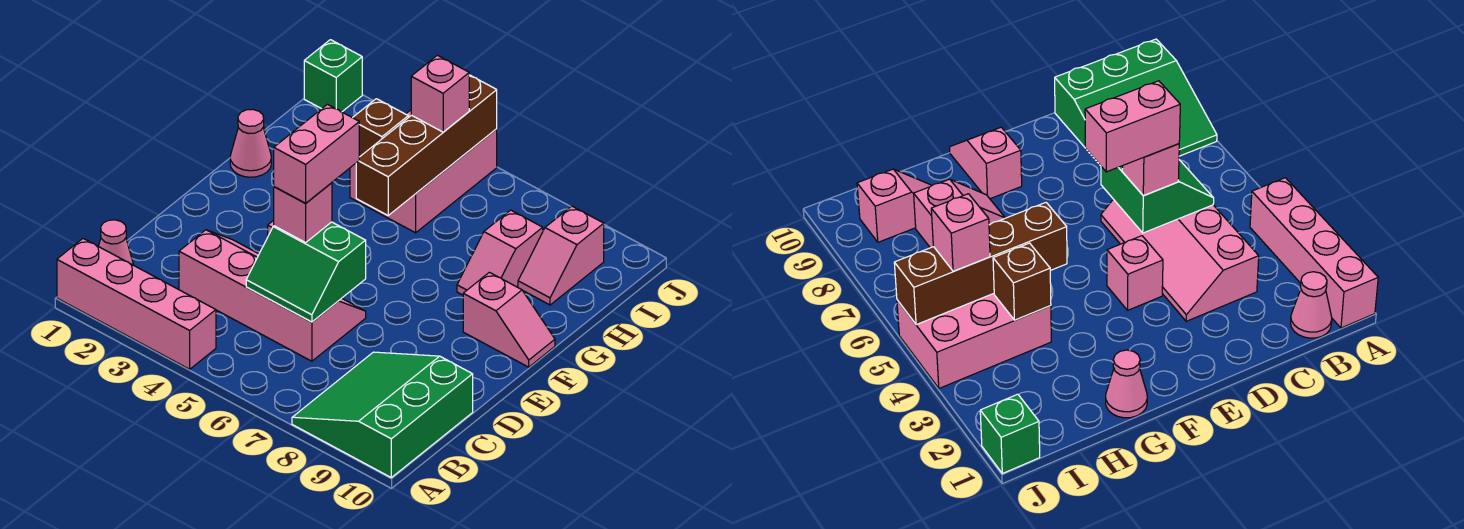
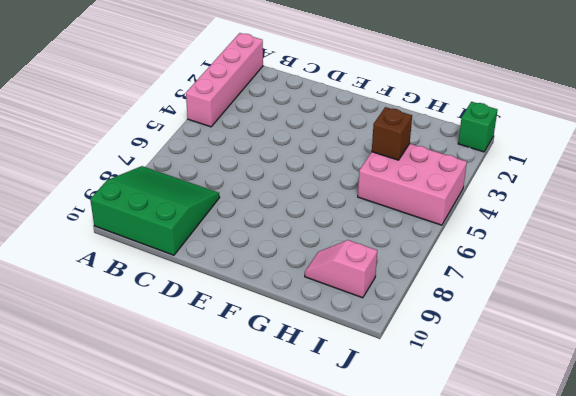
none -> pink cone B1 level 1
none -> pink slope C3:D6 level 1 top C
none -> pink brick E4 level 1

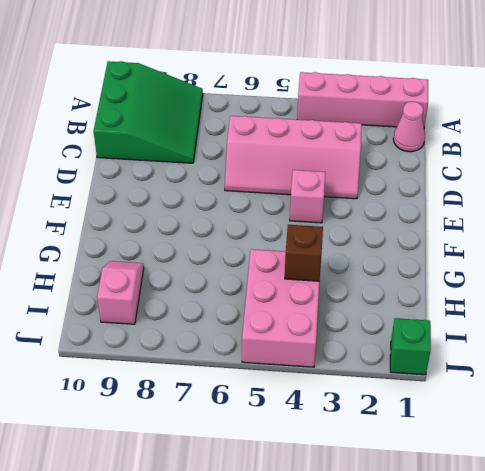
none -> pink slope F9:F10 level 1 top 9
none -> pink cone G1 level 1
none -> pink slope G8:H8 level 1 top H

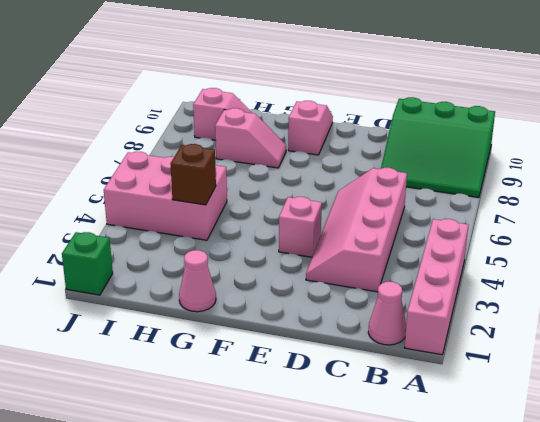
none -> green slope C5:D6 level 2 top D
none -> brown brick G5:J5 level 2
none -> pink brick D5 level 3

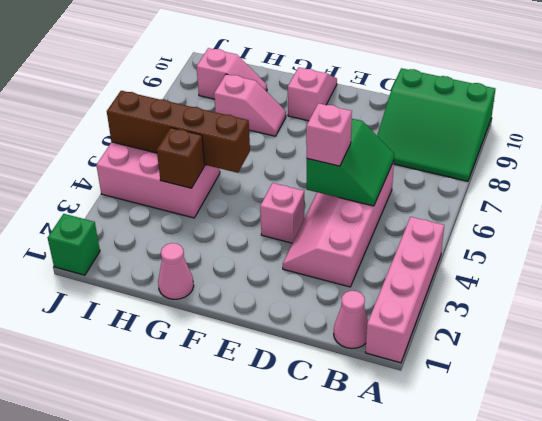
none -> pink brick I5 level 3
none -> pink brick D5:E5 level 4

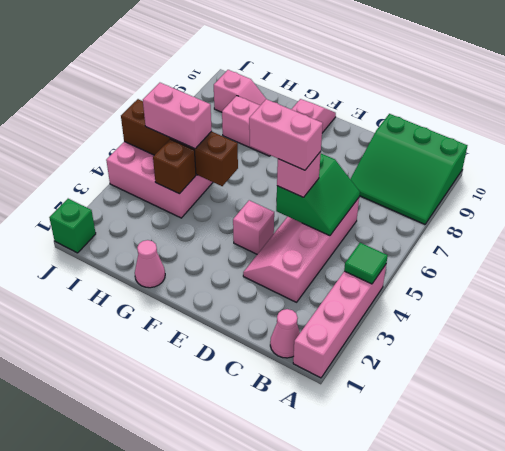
green tile A4 level 2 -> none
pink brick H5:I5 level 3 -> pink brick I5 level 3

